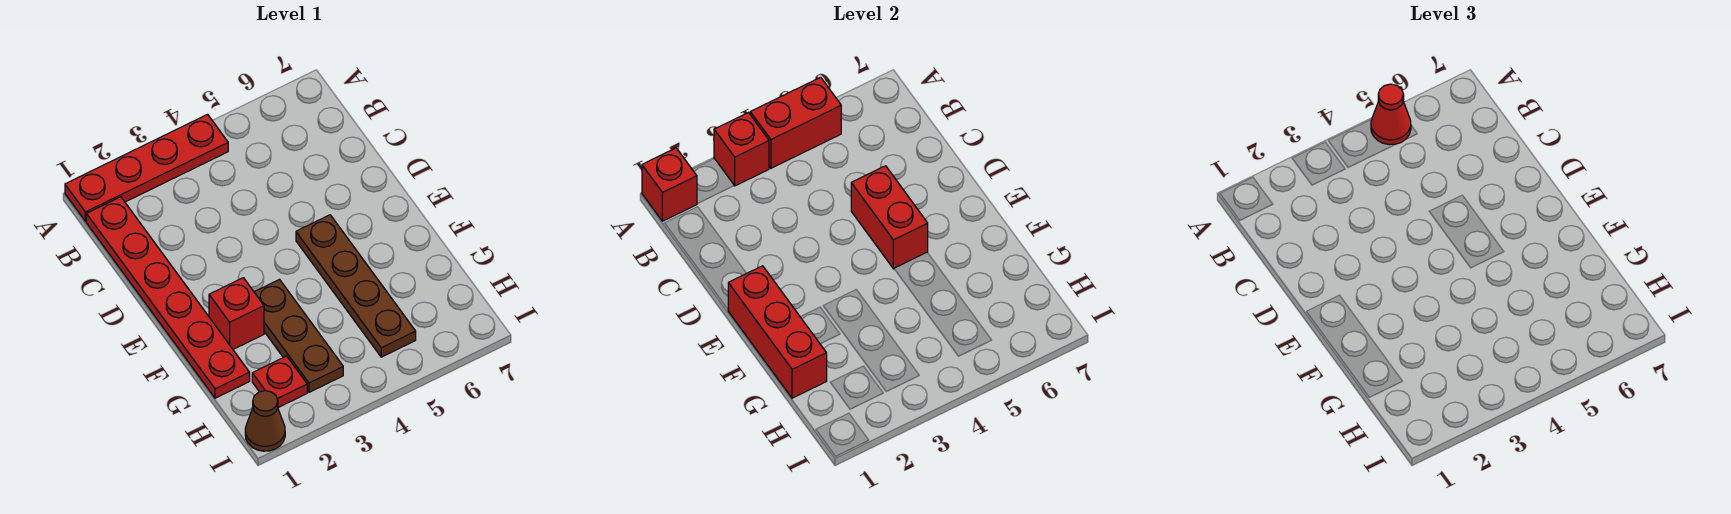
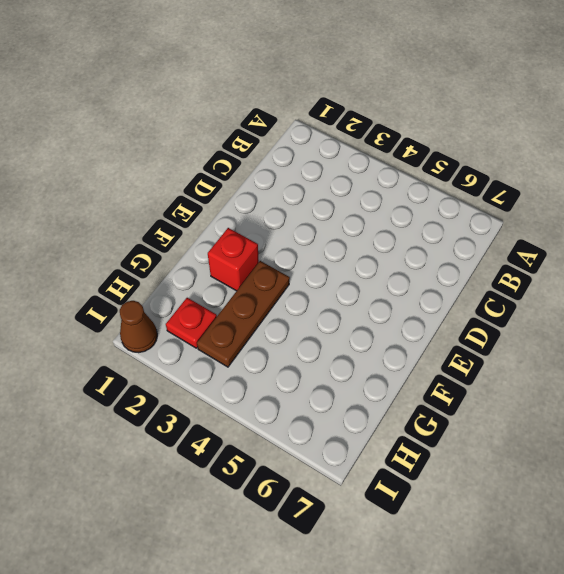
none -> red plate A1:A4 level 1
none -> red plate B1:G1 level 1
none -> brown plate E5:H5 level 1

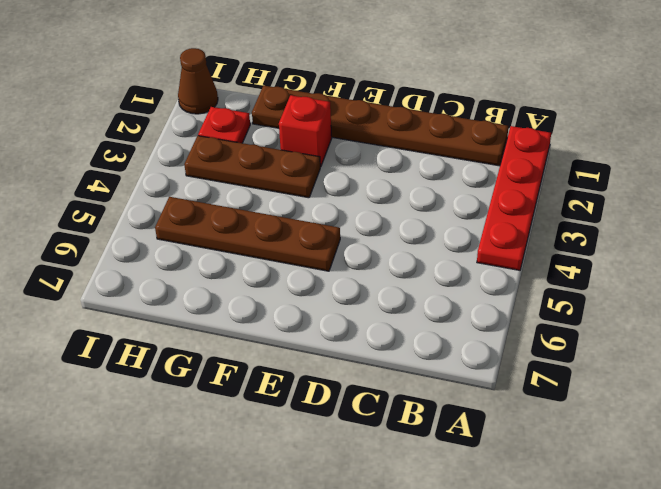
brown plate B1:G1 level 1 -> red plate B1:G1 level 1
none -> red brick A1 level 2
none -> red brick A3 level 2
none -> red brick A4:A5 level 2

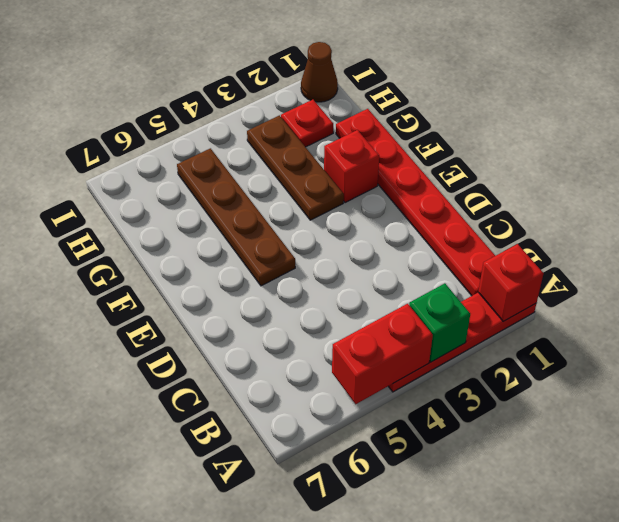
green brick A3 level 2 -> red brick A3 level 2
none -> red brick D5:E5 level 2
none -> red brick E1:G1 level 2
none -> red cone A5 level 3

